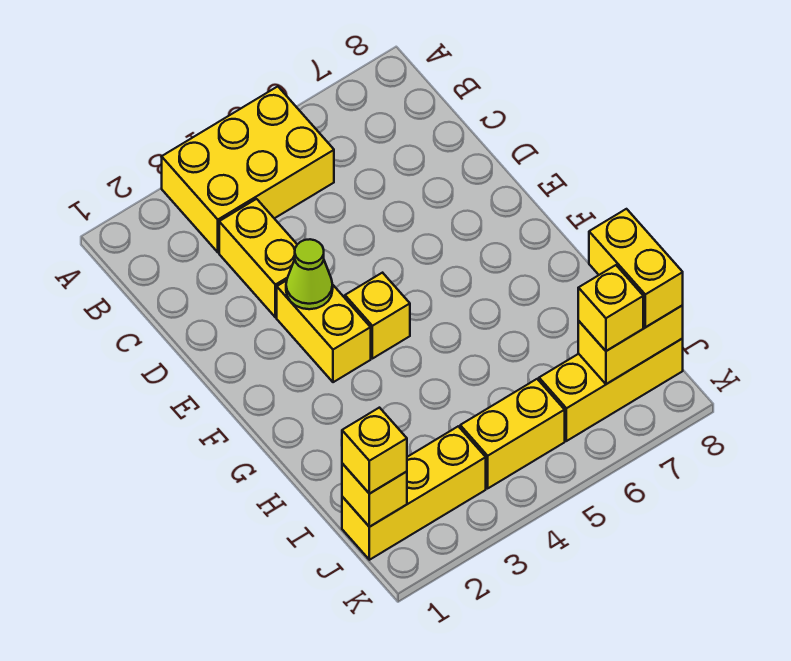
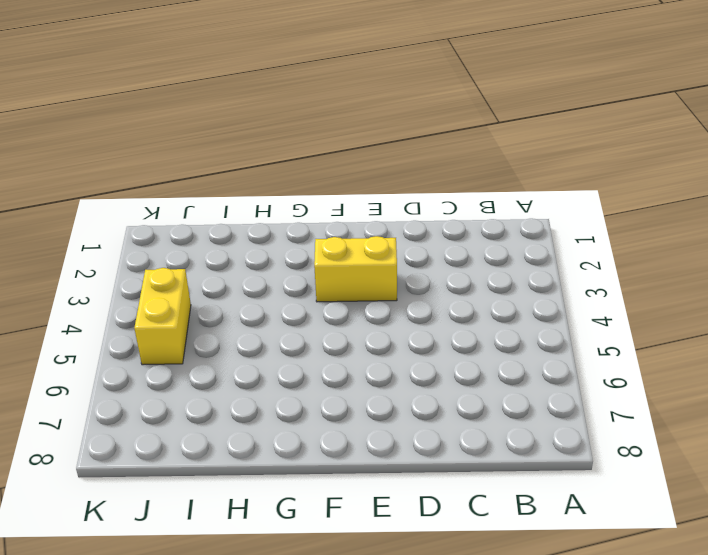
none -> yellow brick A3:B5 level 1
none -> yellow brick C3:D3 level 1
none -> yellow brick F4 level 1

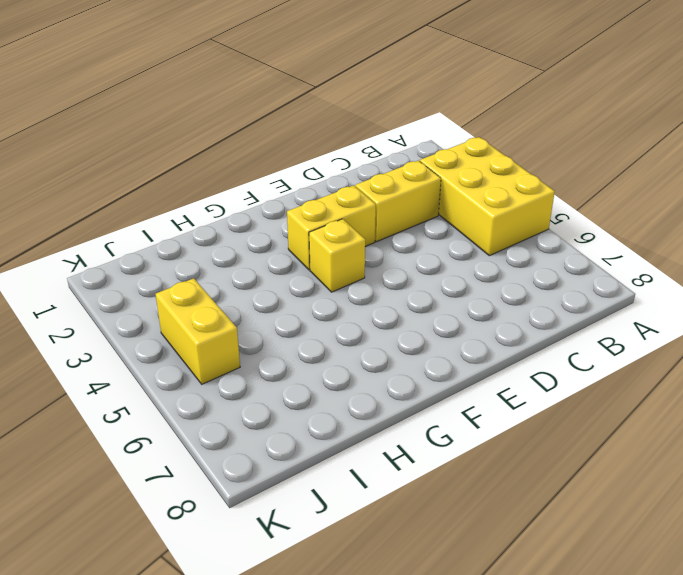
none -> yellow brick J1:J3 level 1
none -> yellow brick J6:J8 level 1
none -> lime cone E3 level 2

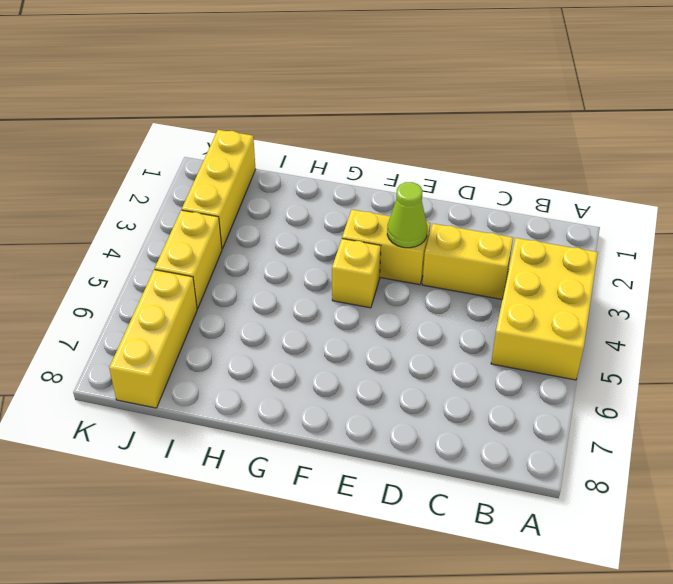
none -> yellow brick J1 level 2
none -> yellow brick J7:J8 level 2
none -> yellow brick I8:J8 level 3

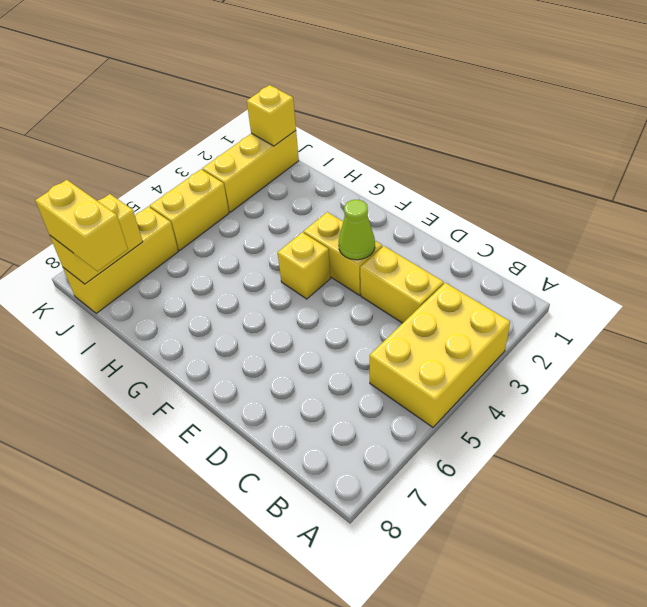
none -> yellow brick J1 level 3
none -> yellow brick J7 level 3

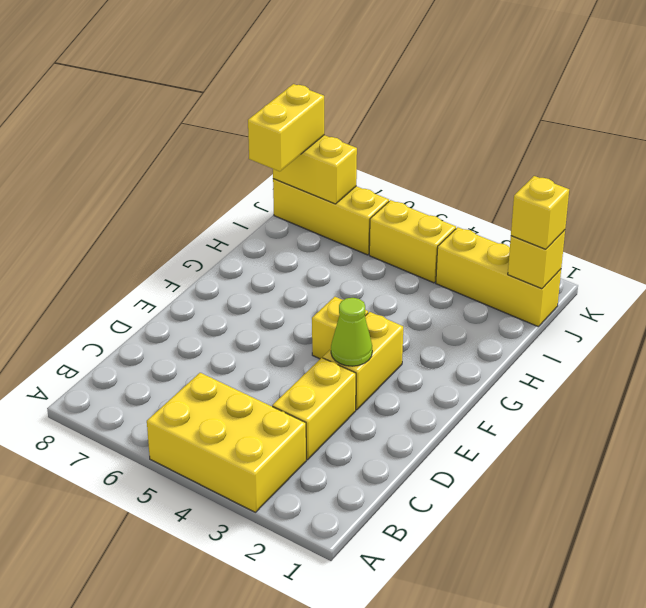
none -> yellow brick J7 level 3

